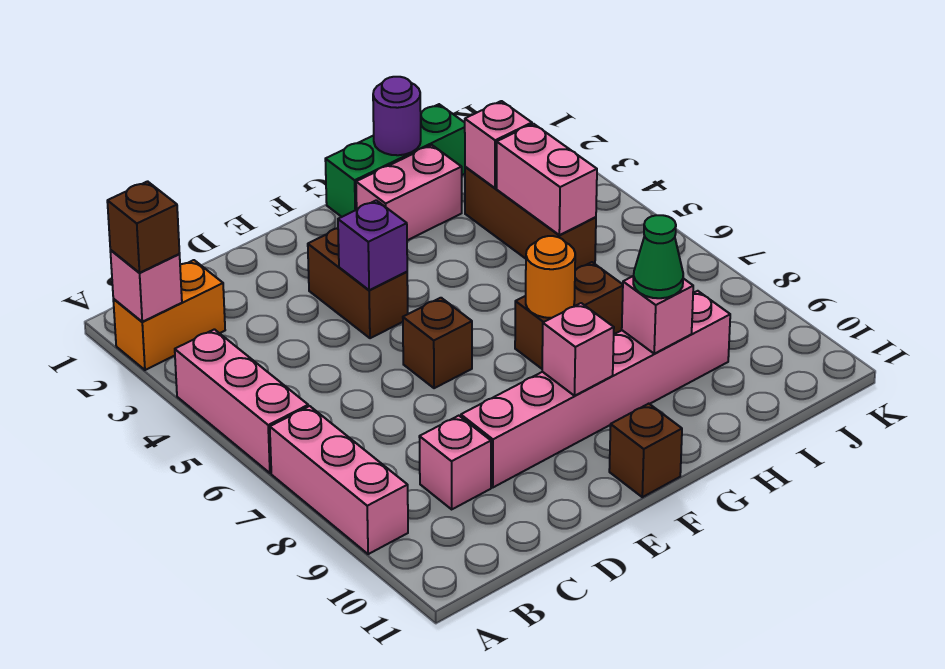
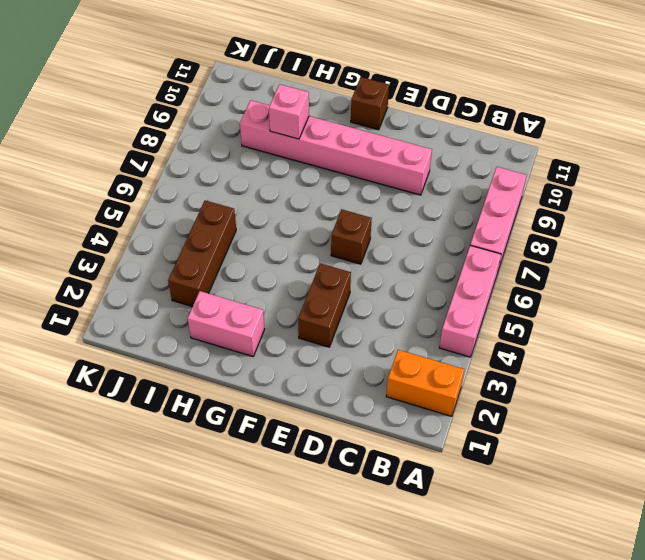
none -> pink brick C9 level 1
none -> green brick G1:I1 level 1
none -> brown brick G7:H7 level 1

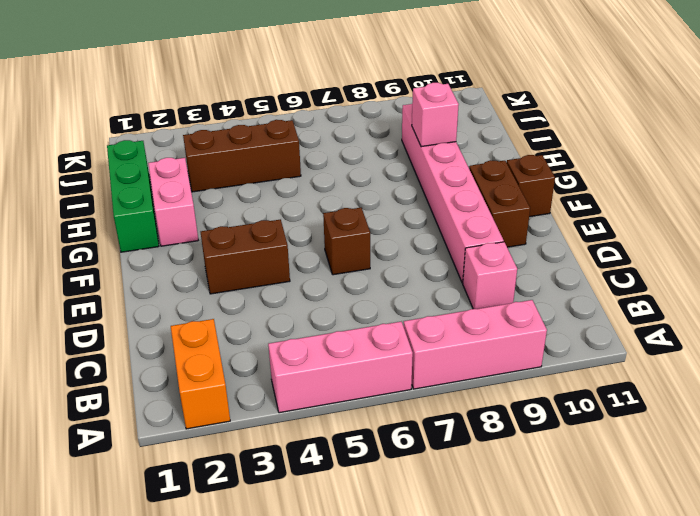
brown brick E10:F10 level 1 -> brown brick G7:H7 level 1
none -> pink brick A2 level 2
none -> purple brick E4 level 2
none -> pink brick F9 level 2

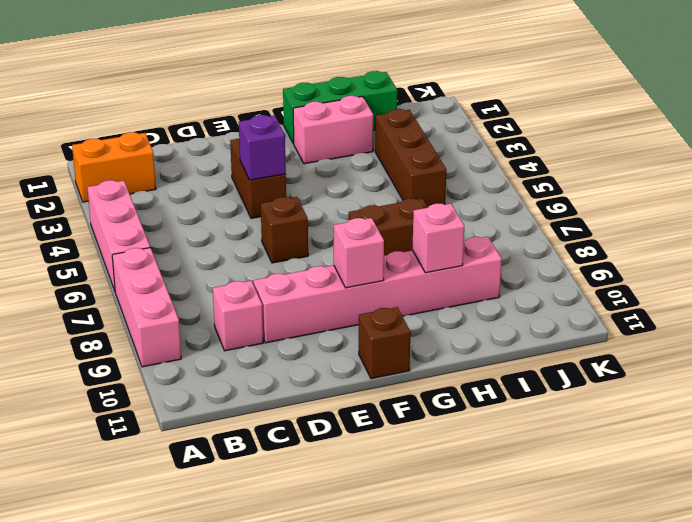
none -> pink brick A2 level 2
none -> orange round brick G7 level 2
none -> purple round brick H1 level 2

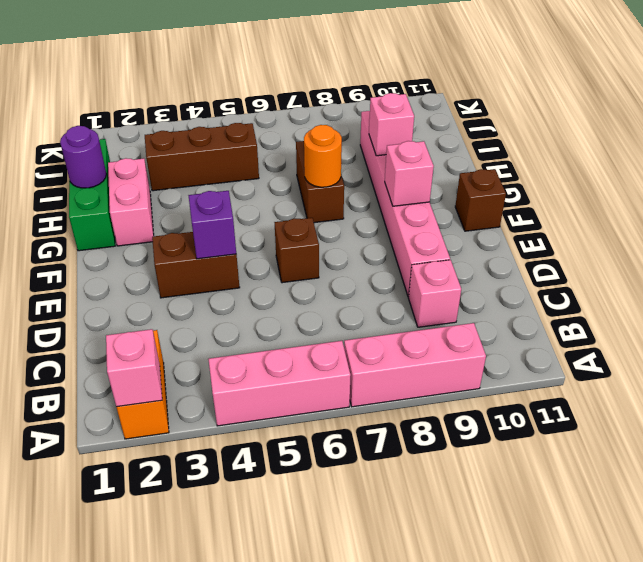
none -> pink brick I3 level 2
none -> pink brick I4:I5 level 2
none -> brown brick A2 level 3

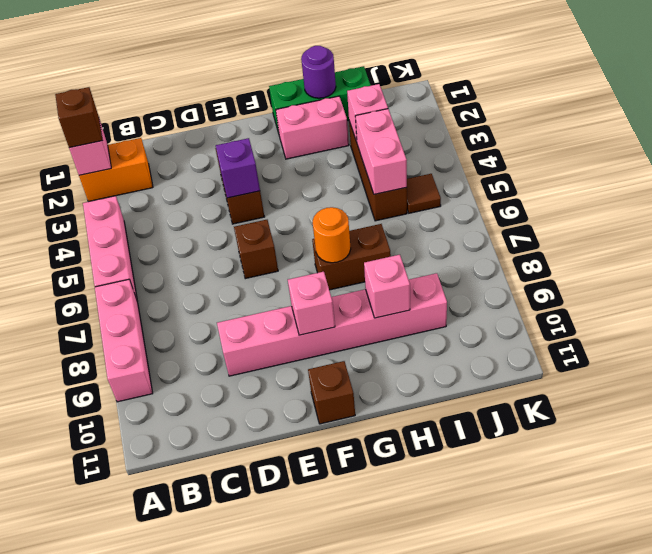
brown tile J5 level 1 -> none
none -> pink brick C9 level 1
none -> green cone H9 level 3

